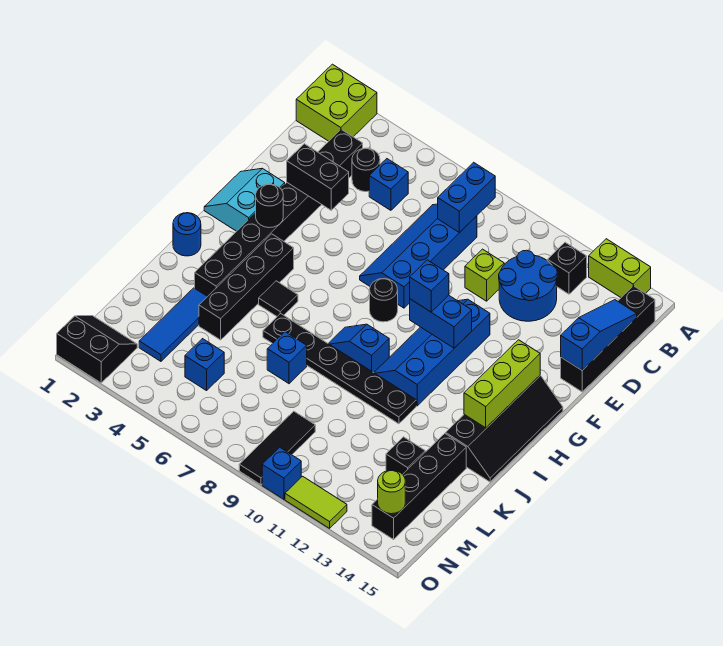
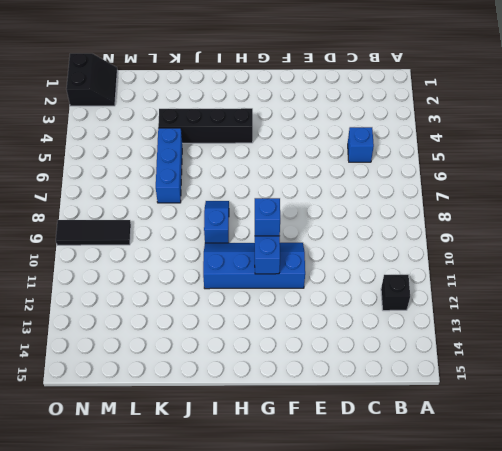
blue brick K5:K7 level 1 -> blue brick K7 level 1
none -> lime brick A1:B2 level 1
none -> lime brick A13:A14 level 1
none -> black brick B15:E15 level 1
none -> black brick C3:J3 level 1

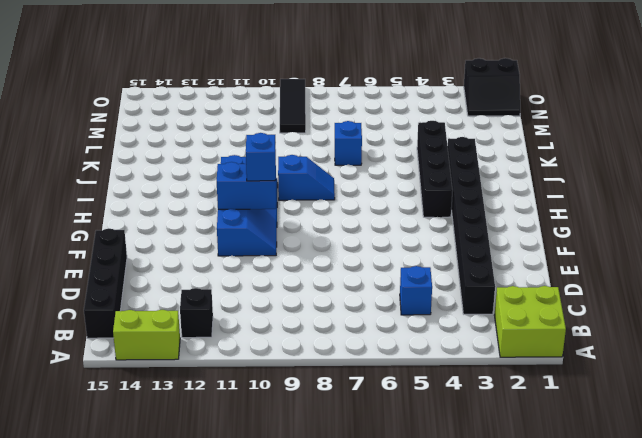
none -> black round brick C4 level 1
none -> blue slope C7:F8 level 1 top 8
none -> blue round brick C11:D12 level 1
none -> lime brick D10 level 1

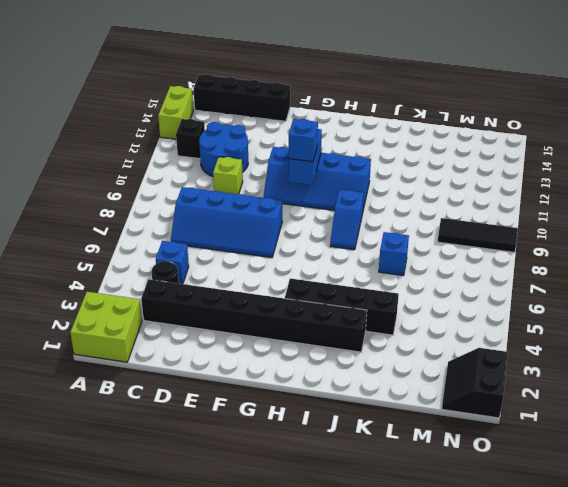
none -> cyan slope F1:G2 level 1 top 2
none -> black round brick G8 level 1
none -> black slope G14:J15 level 1 top 14
none -> blue round brick I1 level 1

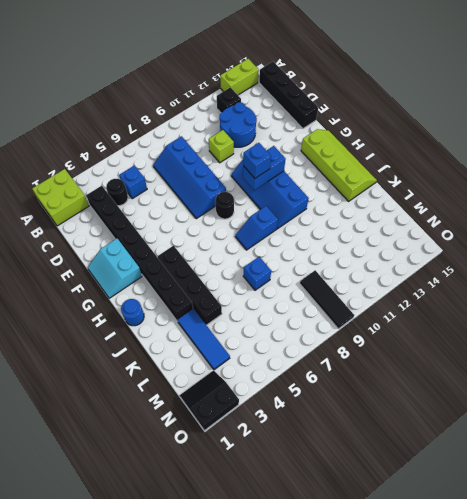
lime slope G14:J15 level 1 top 14 -> black slope G14:J15 level 1 top 14
none -> black tile I5 level 1
none -> black plate J6:J11 level 1
none -> black brick K14:N14 level 1
none -> black brick L13 level 1

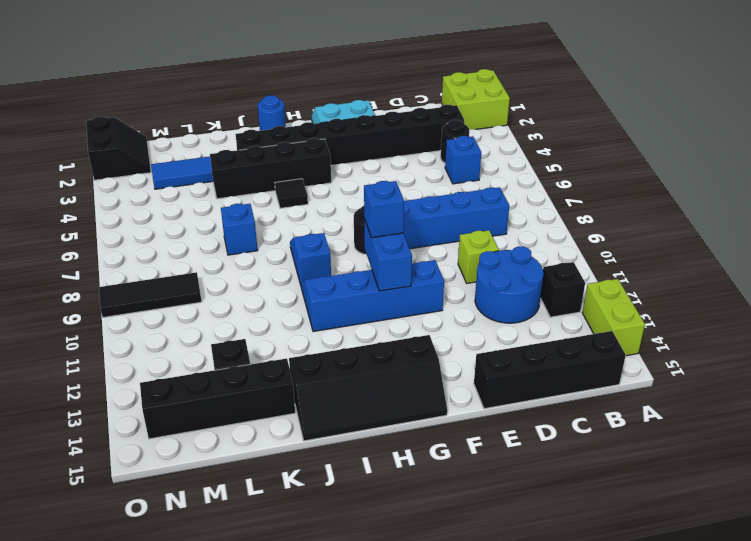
none -> black plate J6:J11 level 1
none -> blue brick M5 level 1
none -> blue brick O10 level 1
none -> lime tile O11:O12 level 1

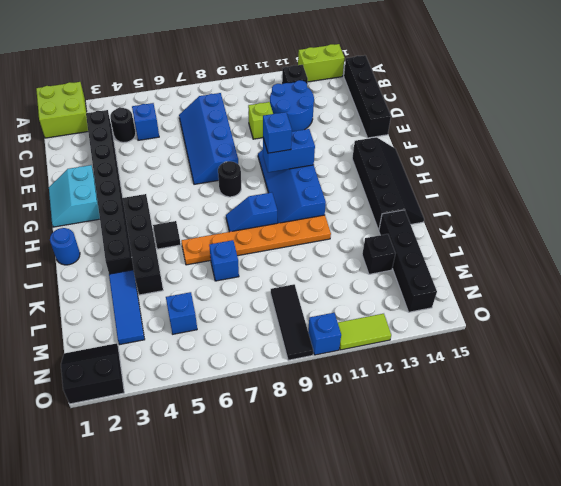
orange plate J6:J11 level 1 -> black plate J6:J11 level 1
none -> blue brick B8:C8 level 2
none -> blue slope C15:E15 level 2 top E
none -> black brick E3:E4 level 2
none -> black round brick G3 level 2

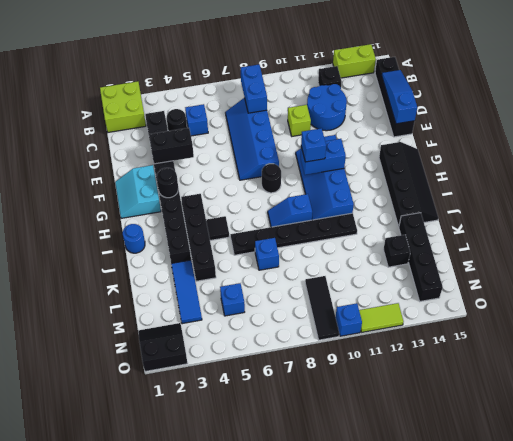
none -> lime brick G14:I14 level 2
none -> lime round brick N14 level 2

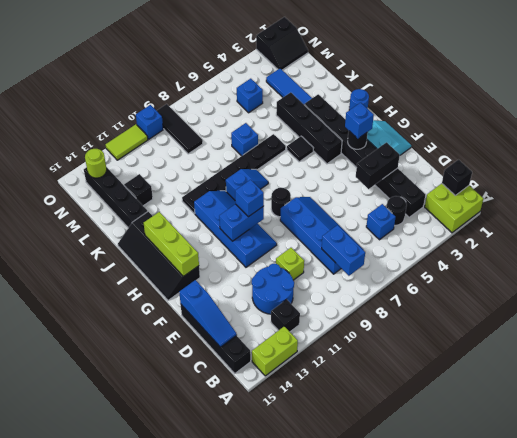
black brick B1 level 2 -> none
blue brick G3 level 3 -> none

